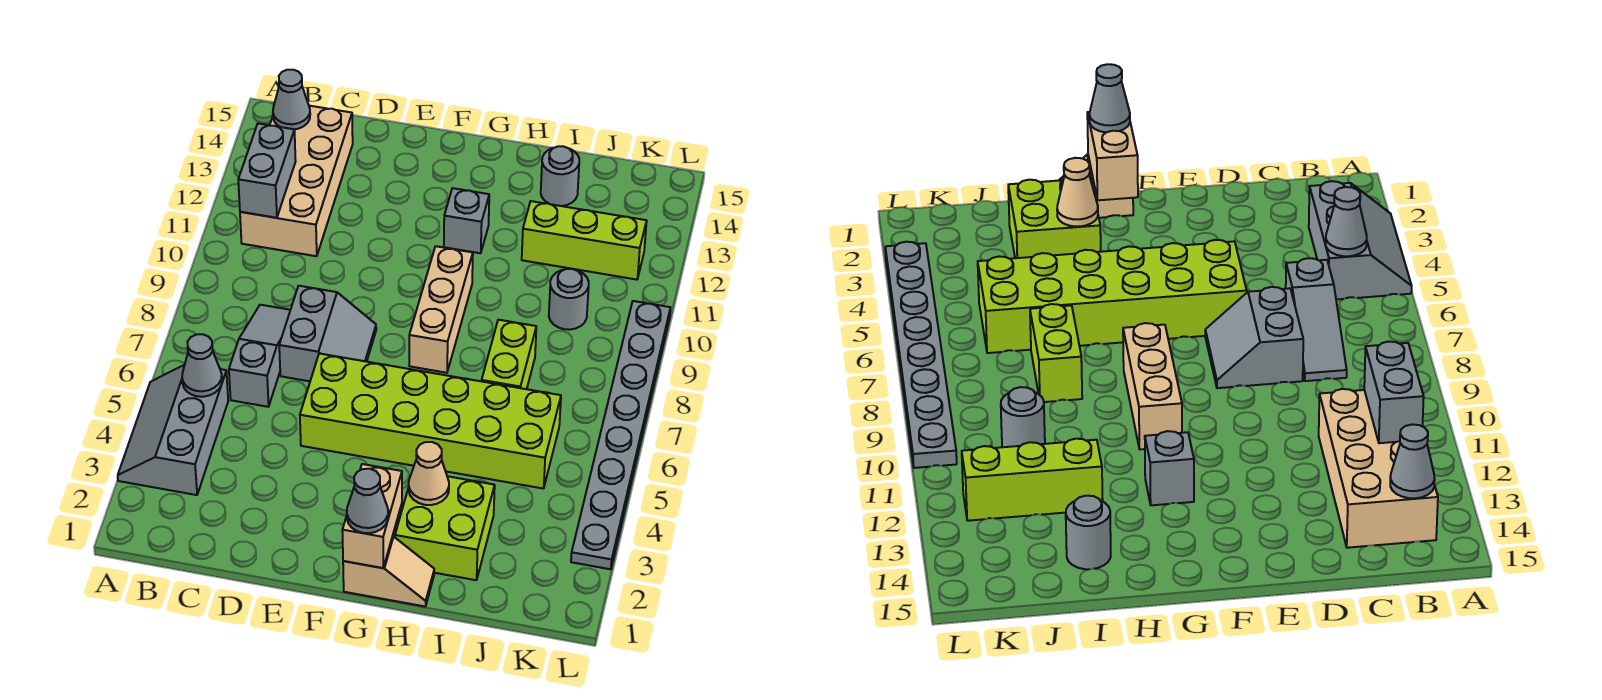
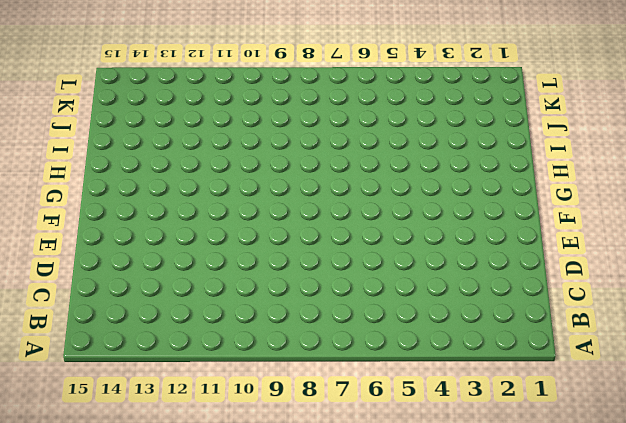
none -> grey slope A3:B5 level 1 top B
none -> tan brick B11:C14 level 1
none -> grey slope C6:C8 level 1 top 6

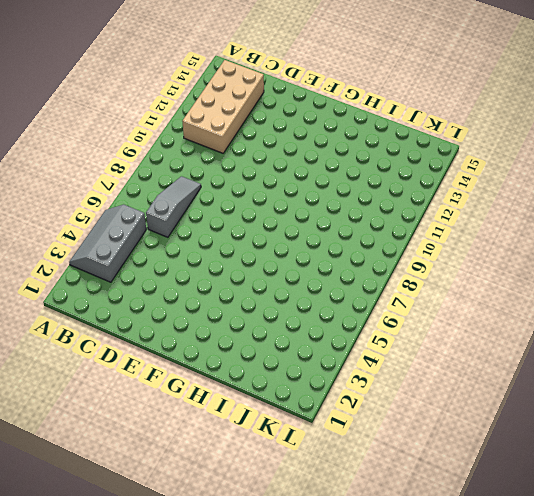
none -> grey slope D7:E8 level 1 top D
none -> lime brick E5:J6 level 1
none -> tan slope G1:H1 level 1 top G

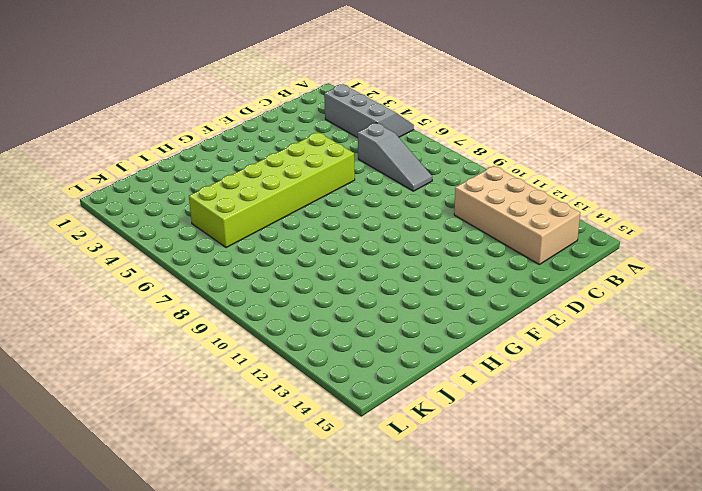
none -> grey slope D7:E8 level 1 top D
none -> tan slope G1:H1 level 1 top G
none -> tan brick G8:G10 level 1

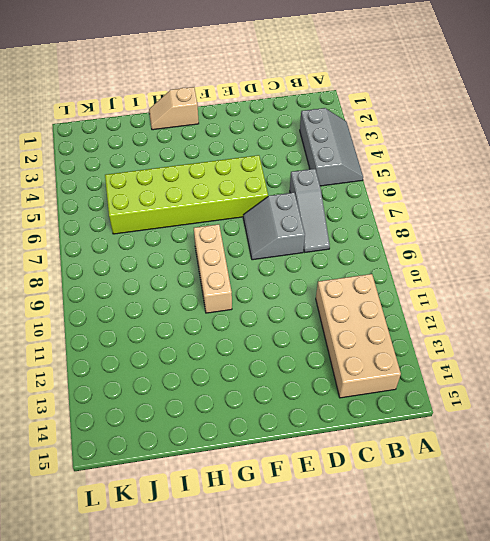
none -> grey brick G12 level 1
none -> lime brick H2:I3 level 1
none -> lime brick I7:I8 level 1

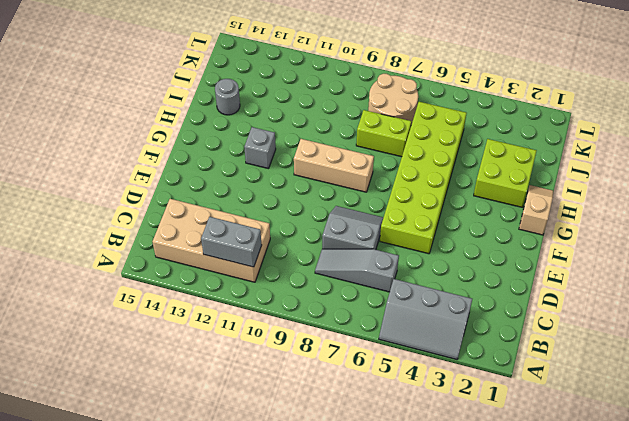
tan round brick J7:K8 level 1 -> none
none -> lime brick I12:K12 level 1
none -> grey round brick J10 level 1
none -> grey plate L3:L10 level 1

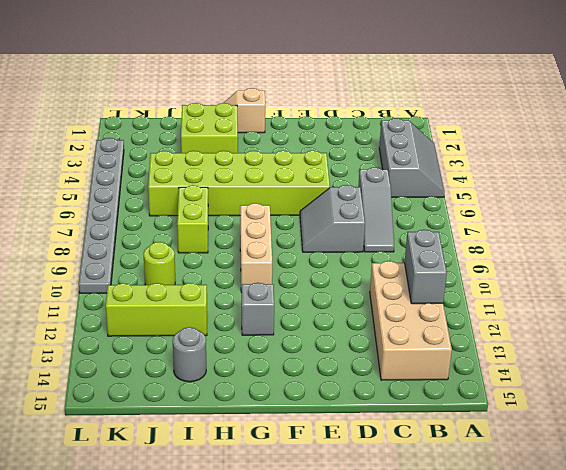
lime round brick J10 level 1 -> grey round brick J10 level 1
none -> grey cone B5 level 2
none -> grey cone B14 level 2
none -> tan brick G1:G2 level 2

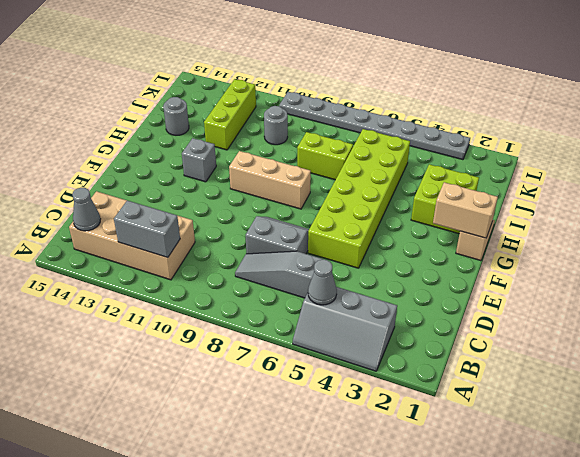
none -> tan cone H3 level 2
none -> grey cone G1 level 3

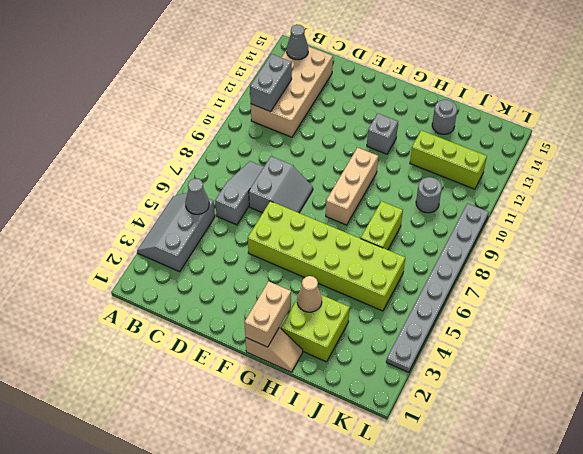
none -> grey cone G1 level 3

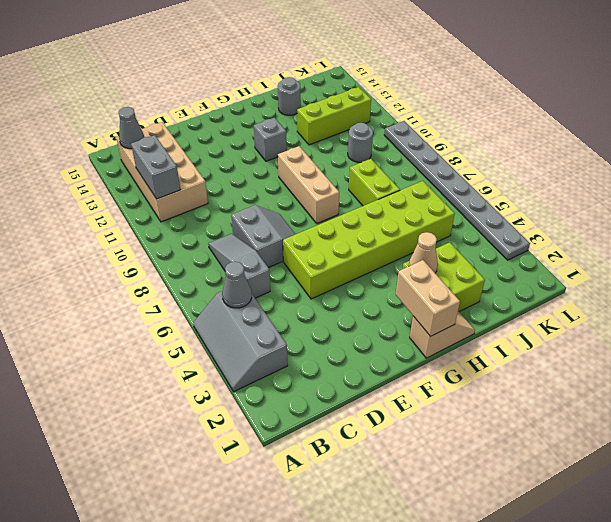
none -> grey cone G1 level 3

